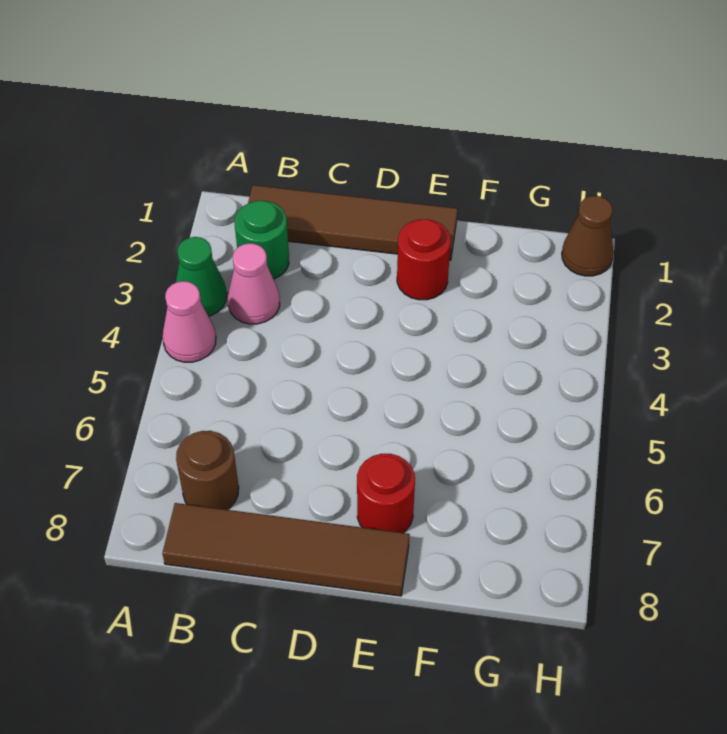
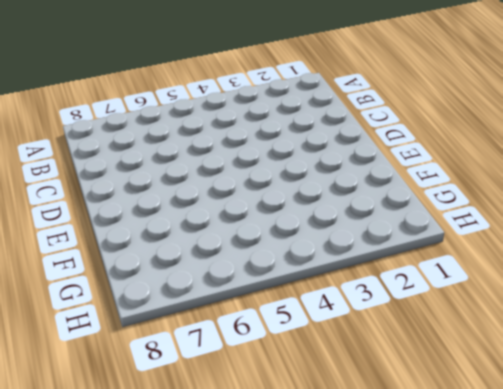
none -> green cone A3 level 1
none -> pink cone A4 level 1

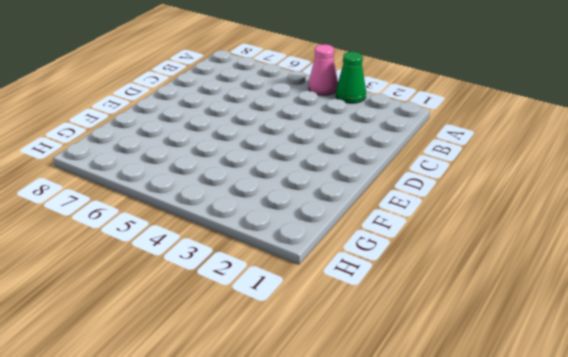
none -> brown tile B1:E1 level 1
none -> green round brick B2 level 1

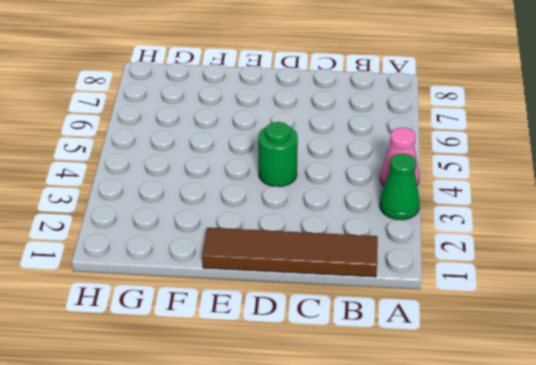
green round brick D4 level 1 -> green round brick B2 level 1
none -> pink cone B3 level 1
none -> brown round brick B7 level 1

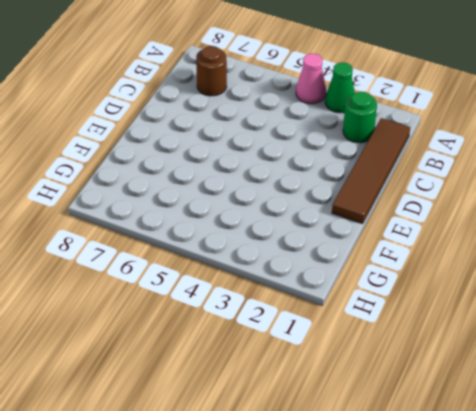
none -> pink cone B3 level 1
none -> brown tile B8:E8 level 1

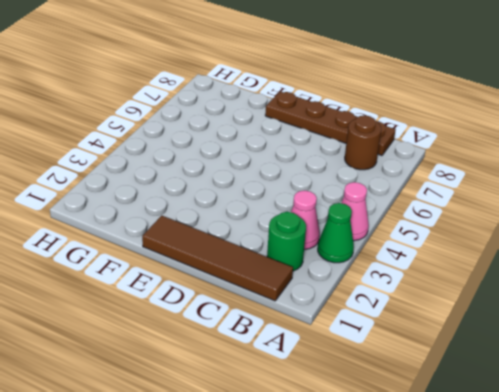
brown plate B8:E8 level 1 -> brown tile B8:E8 level 1
none -> red round brick E2 level 1
none -> red round brick E7 level 1

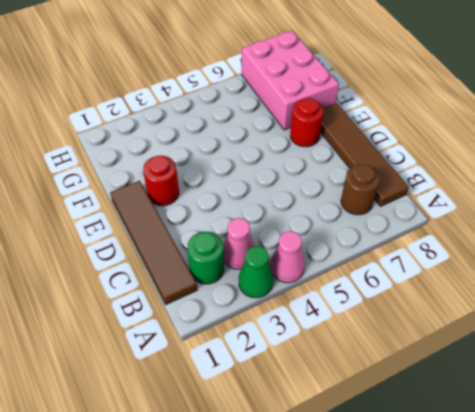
pink brick F7:H8 level 1 -> none
none -> brown cone H1 level 1

